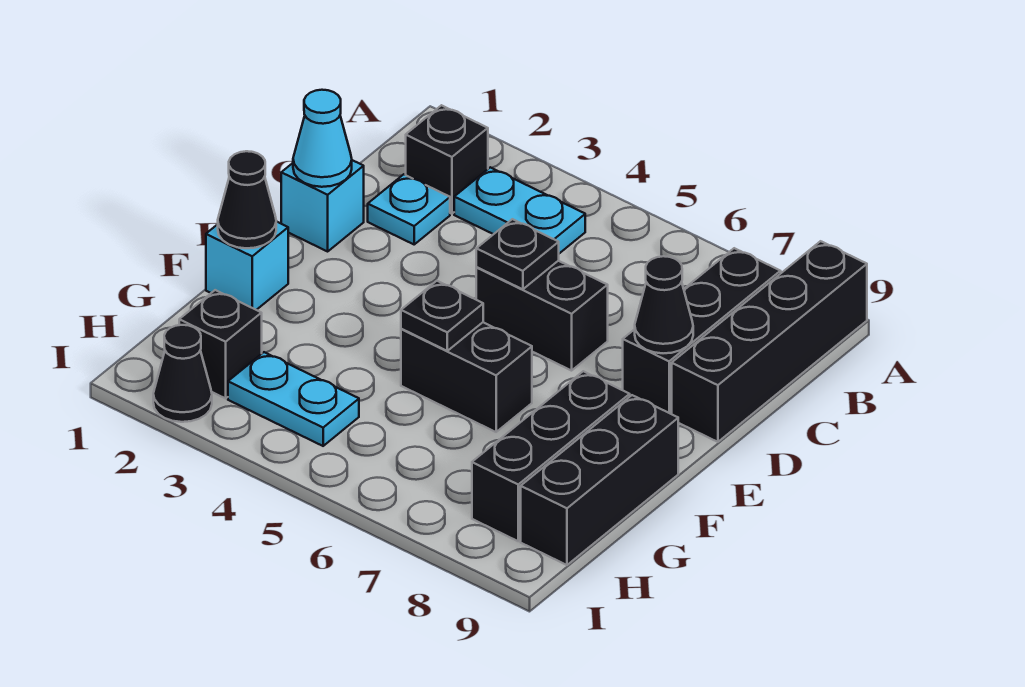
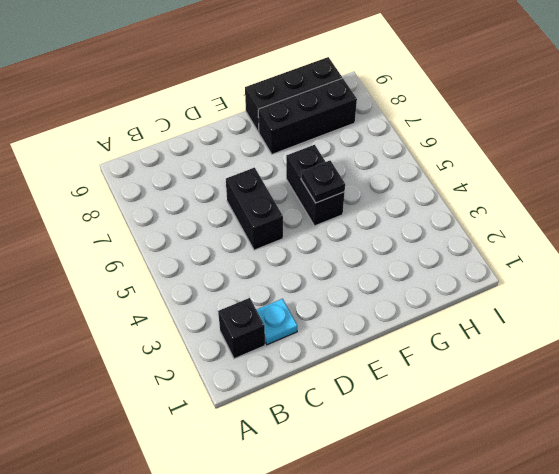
none -> black brick A9:D9 level 1
none -> cyan plate B3:B4 level 1
none -> black brick B8:D8 level 1

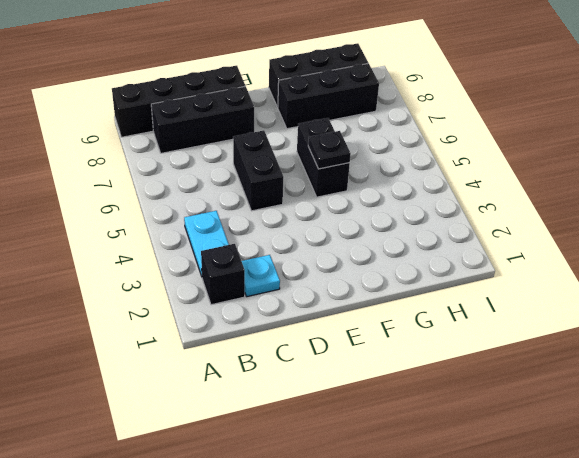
none -> cyan brick D1 level 1
none -> cyan brick F1 level 1
none -> black brick H2 level 1

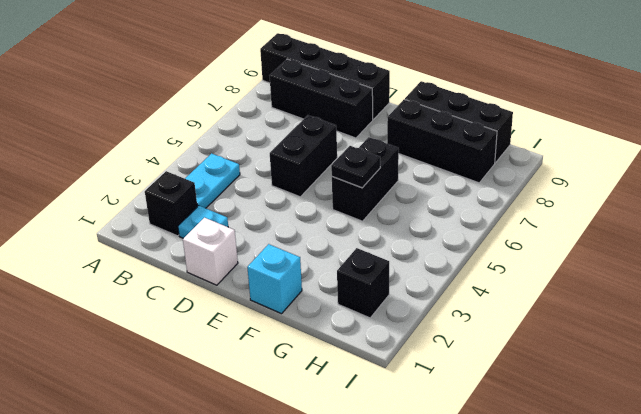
white brick D1 level 1 -> cyan brick D1 level 1
none -> cyan plate H3:H4 level 1
none -> black cone I2 level 1
none -> cyan cone D1 level 2

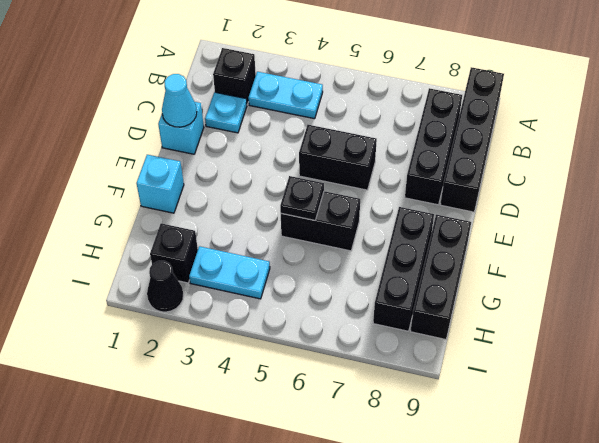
none -> black plate D5 level 2
none -> black cone D8 level 2
none -> black cone F1 level 2

